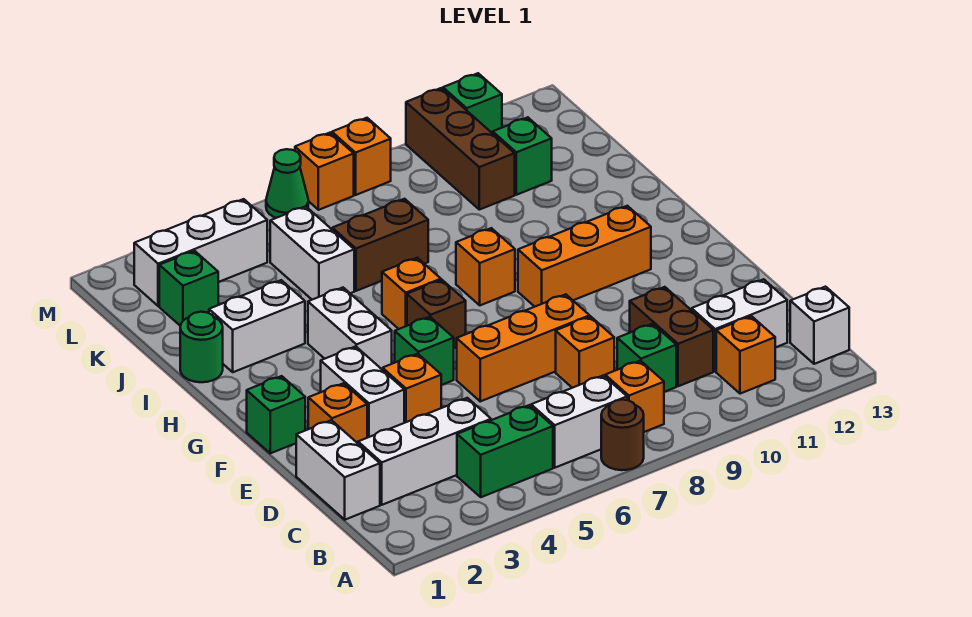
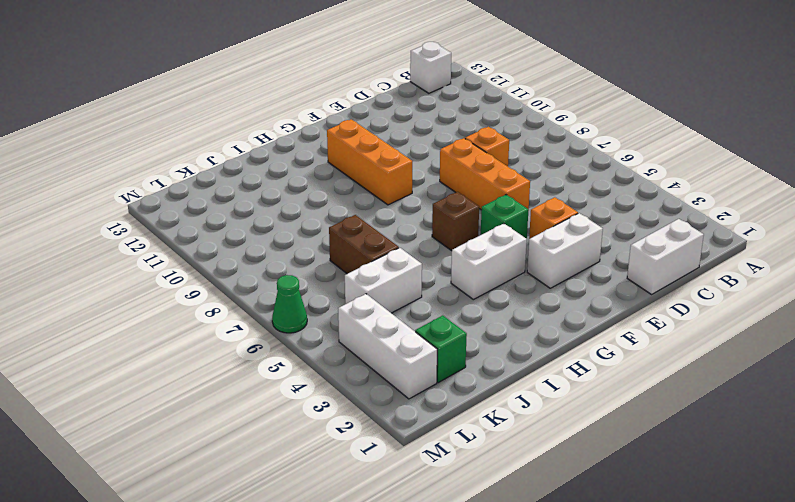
none -> brown round brick A7 level 1
none -> green brick B4:B5 level 1
none -> white brick B6:B7 level 1
none -> orange brick B8 level 1

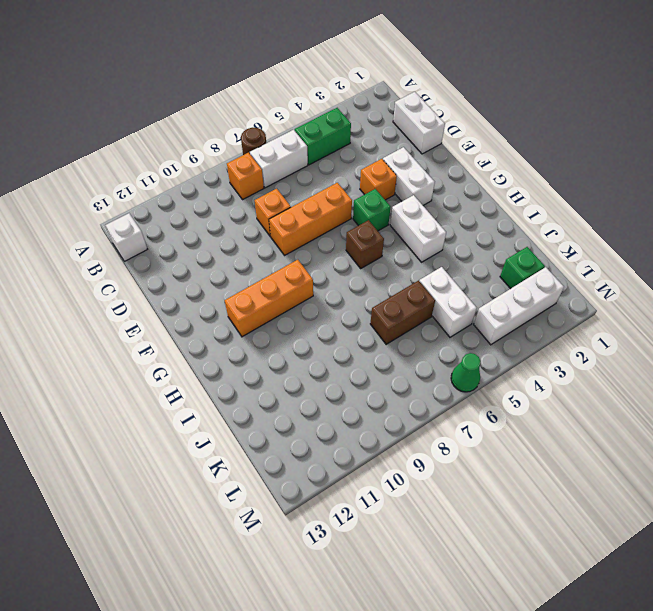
none -> orange brick B11 level 1
none -> white brick C2:C4 level 1
none -> green brick C9 level 1
none -> brown brick C10:D10 level 1

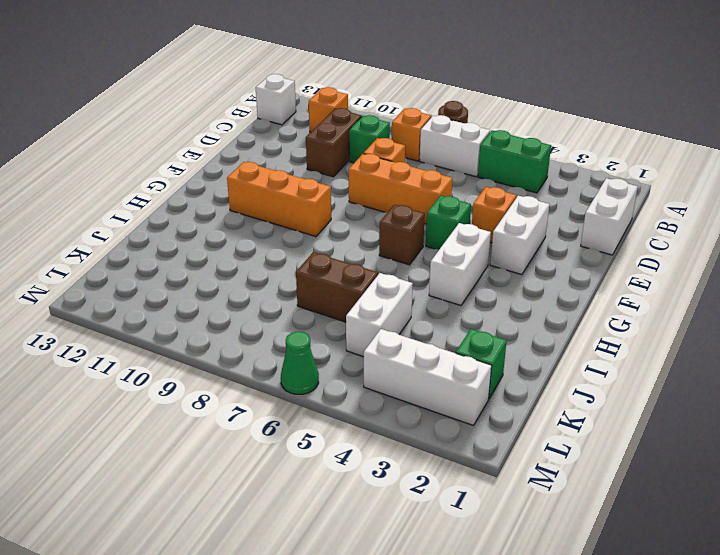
none -> white brick C2:C4 level 1
none -> white brick C11:C12 level 1
none -> orange brick E2 level 1
none -> green brick F1 level 1

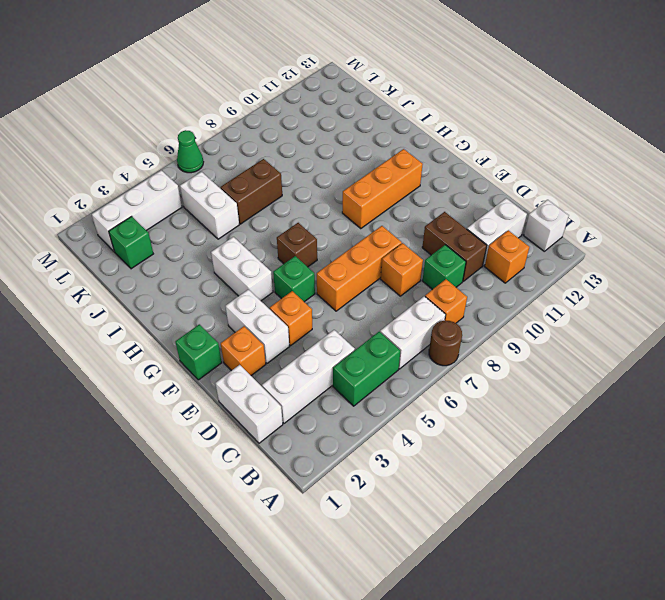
none -> orange brick H6 level 1
none -> orange brick H8 level 1
none -> green round brick I1 level 1
none -> white brick I2:I3 level 1

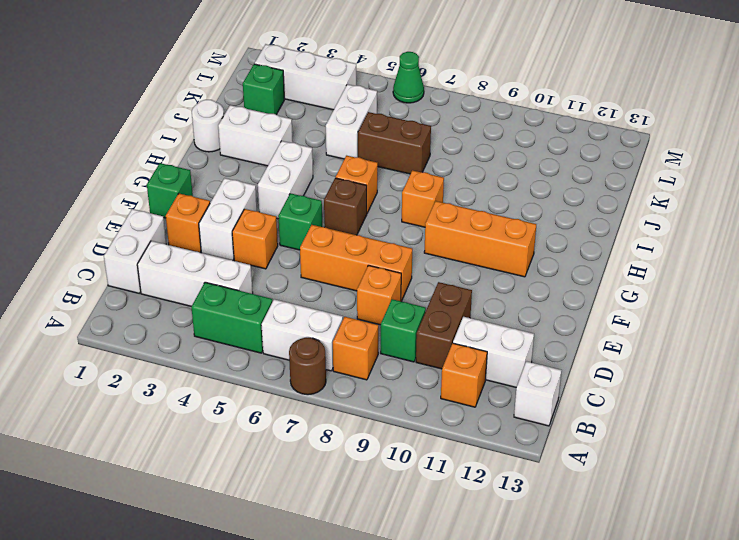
white round brick I1 level 1 -> green round brick I1 level 1
none -> brown brick K10:M10 level 1
none -> green brick K11 level 1
none -> orange brick M7 level 1
none -> orange brick M8 level 1

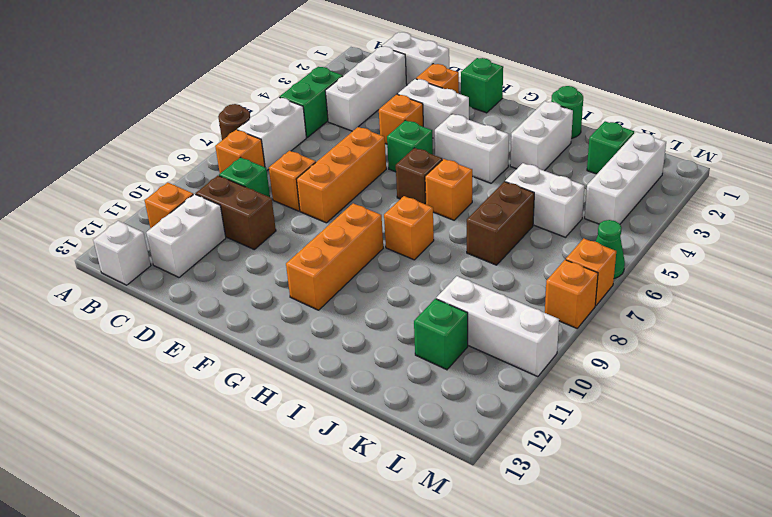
white brick K10:M10 level 1 -> brown brick K10:M10 level 1
none -> green brick M11 level 1

